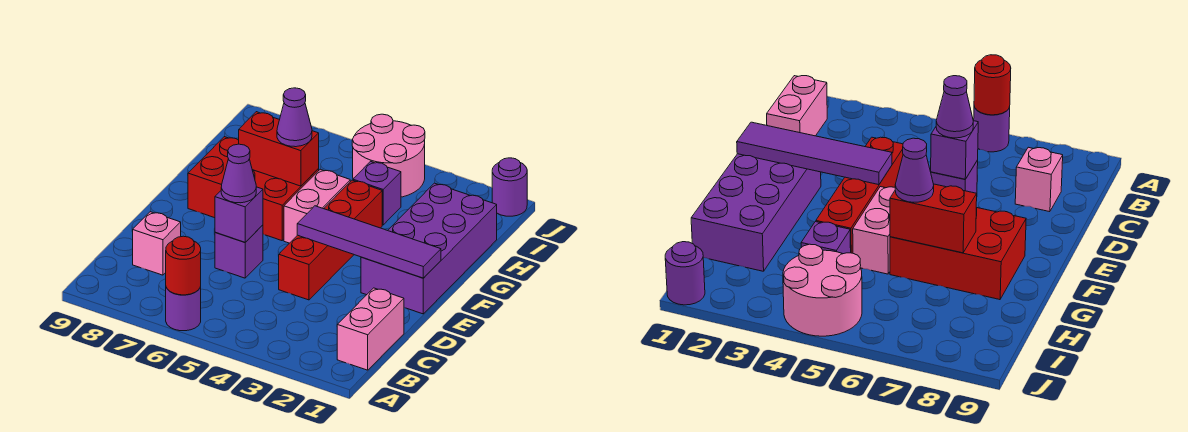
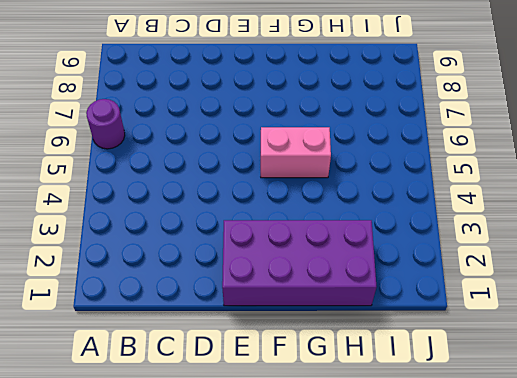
none -> pink brick B1:C1 level 1
none -> pink brick C8 level 1
none -> red brick D4:G4 level 1

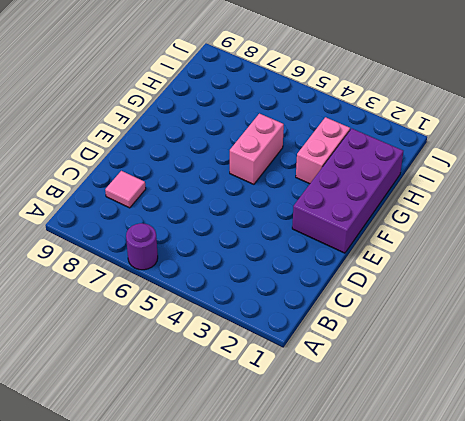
pink tile C8 level 1 -> pink brick C8 level 1
pink brick G3:H3 level 1 -> pink brick B1:C1 level 1
none -> red brick D4:G4 level 1
none -> purple brick D6 level 1
none -> red brick F6:G8 level 1

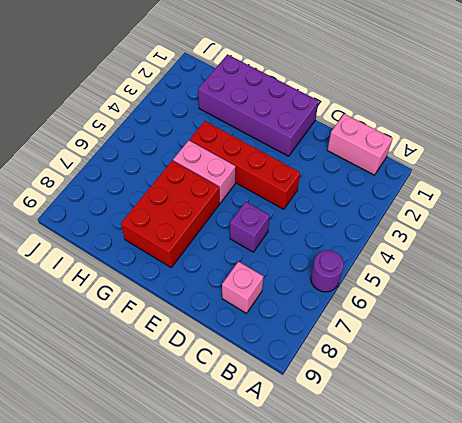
none -> purple brick H4 level 1
none -> pink round brick I4:J5 level 1
none -> purple round brick J1 level 1

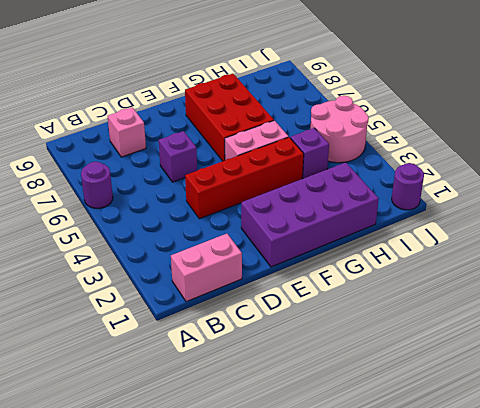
none -> red round brick A6 level 2
none -> purple brick D6 level 2
none -> purple tile E1:E4 level 2

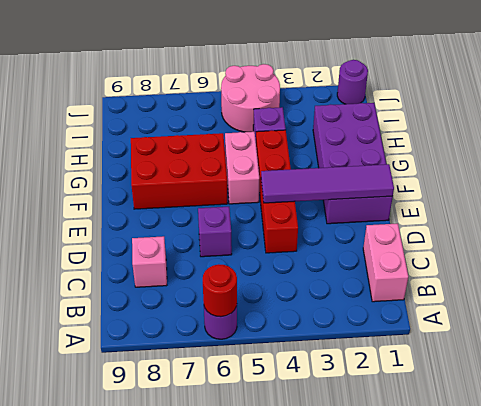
none -> purple brick D6 level 2
none -> red brick G6:G7 level 2
none -> purple cone D6 level 3

